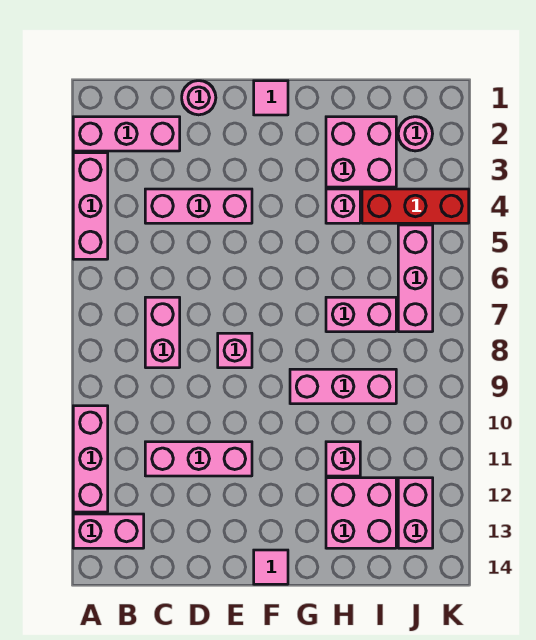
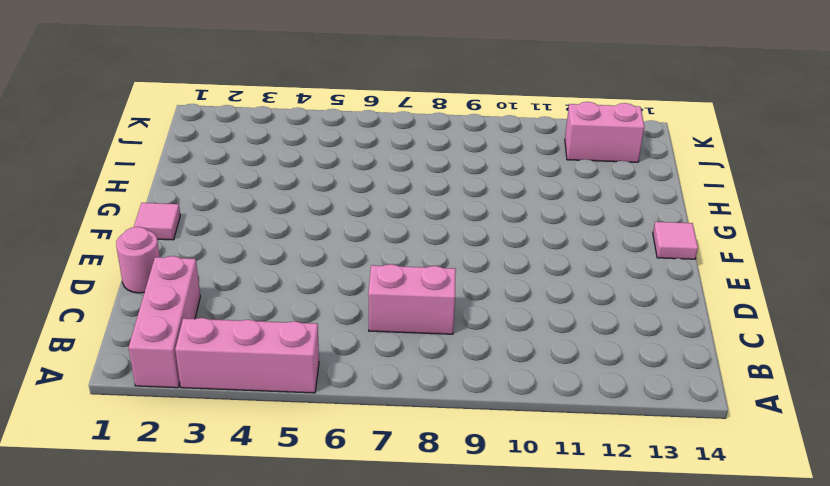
none -> pink brick A10:A12 level 1
none -> pink brick A13:B13 level 1
none -> pink brick C4:E4 level 1

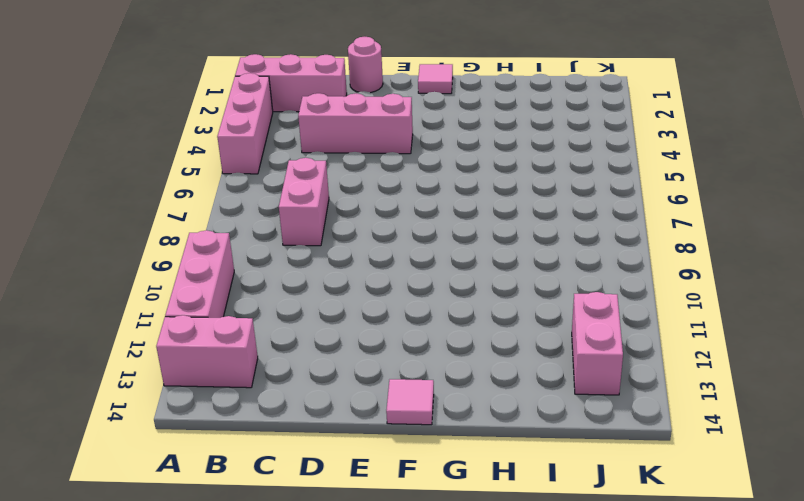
none -> pink brick C11:E11 level 1
none -> pink brick E8 level 1
none -> pink brick G9:I9 level 1

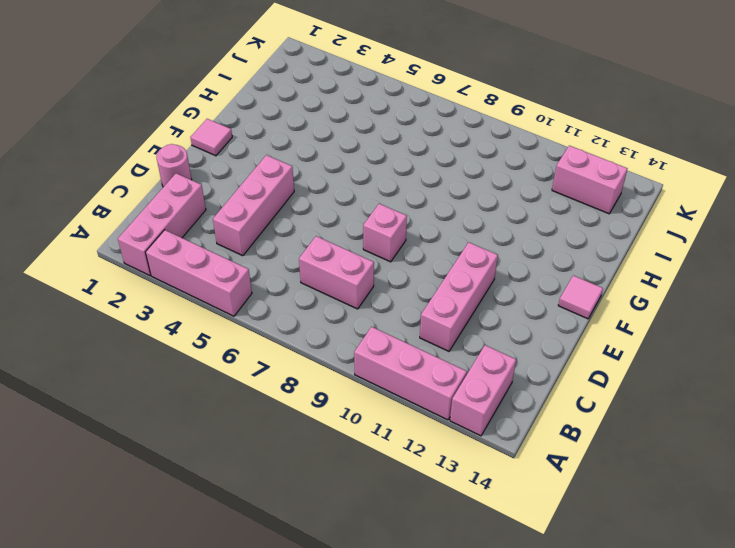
none -> pink brick G9:I9 level 1
none -> pink brick H2:I3 level 1
none -> pink brick H4 level 1

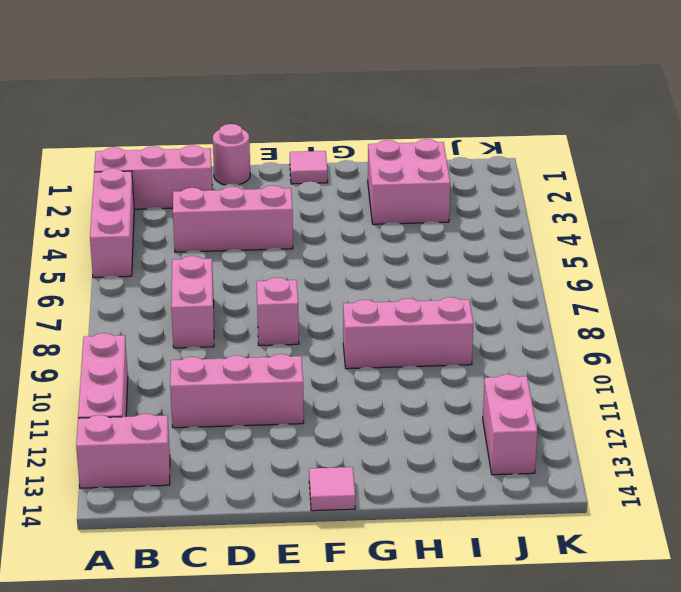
none -> pink brick H4 level 1
none -> pink brick H7:I7 level 1
none -> pink brick H11 level 1

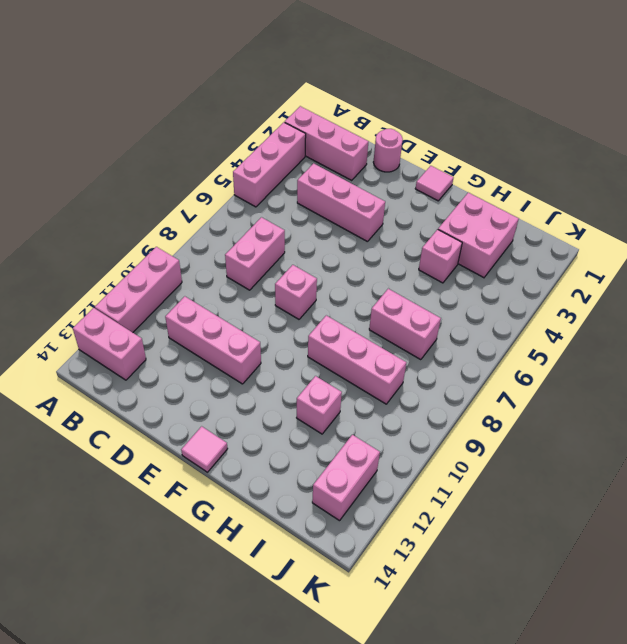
none -> pink brick H12:I13 level 1
none -> red brick I4:K4 level 1
none -> pink round brick J2 level 1

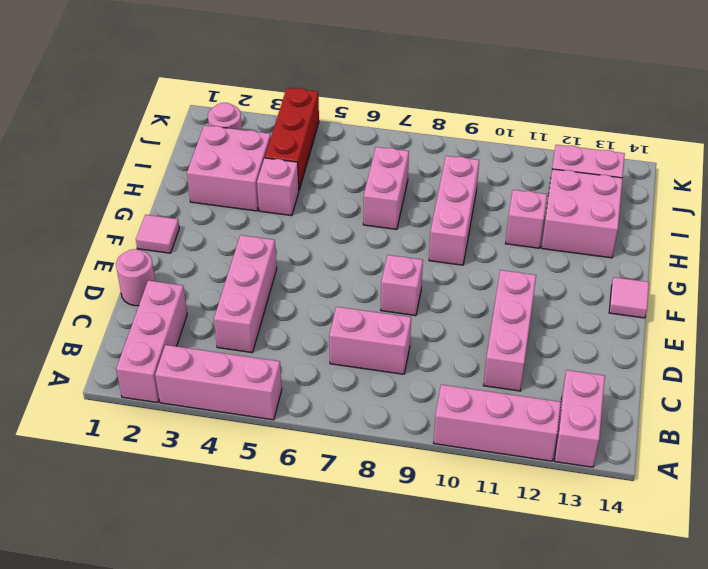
none -> pink brick J5:J7 level 1

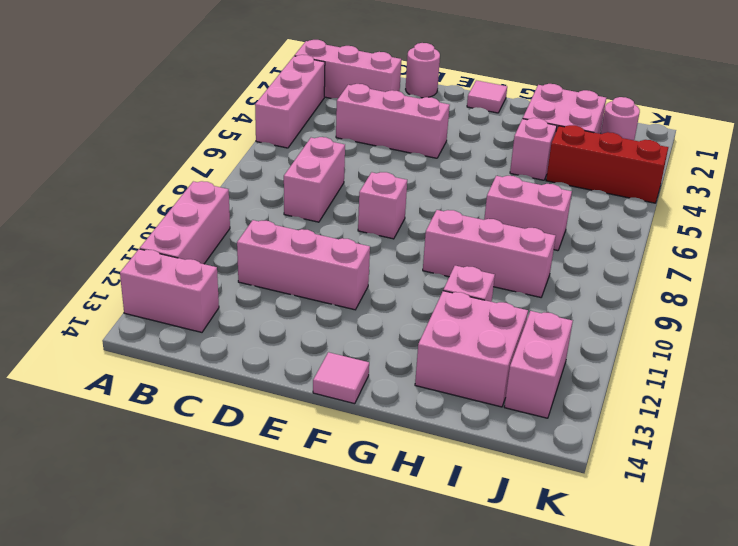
none -> pink brick J5:J7 level 1

